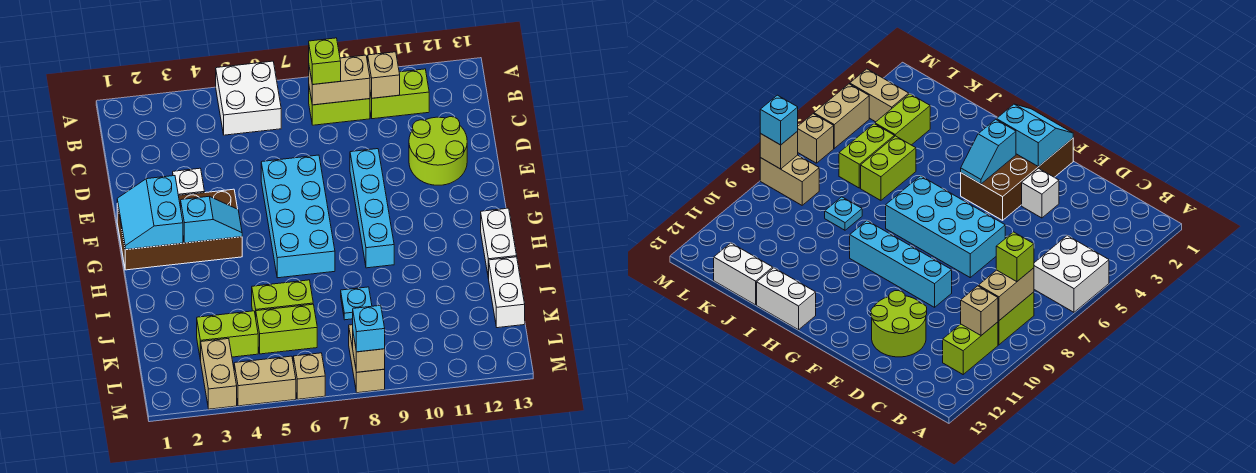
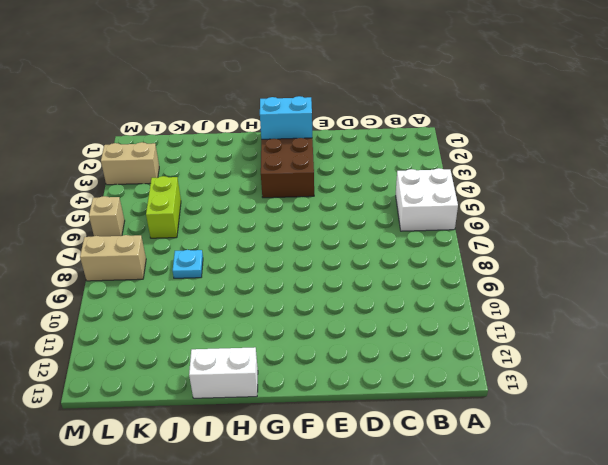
none -> lime brick B8:B9 level 1
none -> lime brick B10:B11 level 1
none -> lime round brick D11:E12 level 1

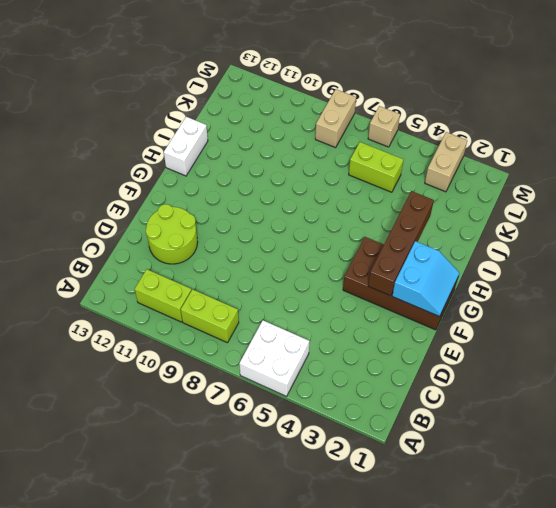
brown brick F3:I3 level 2 -> cyan slope G3:G4 level 2 top 3
none -> white brick E3 level 1
none -> cyan brick E6:H7 level 1
none -> cyan brick E9:H9 level 1

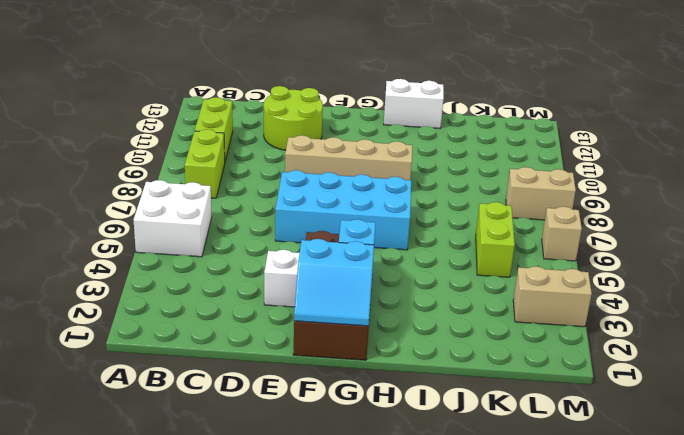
tan brick E9:H9 level 1 -> cyan brick E9:H9 level 1
none -> lime brick J5:J6 level 1
none -> cyan plate J8 level 1
none -> white brick J13:K13 level 1

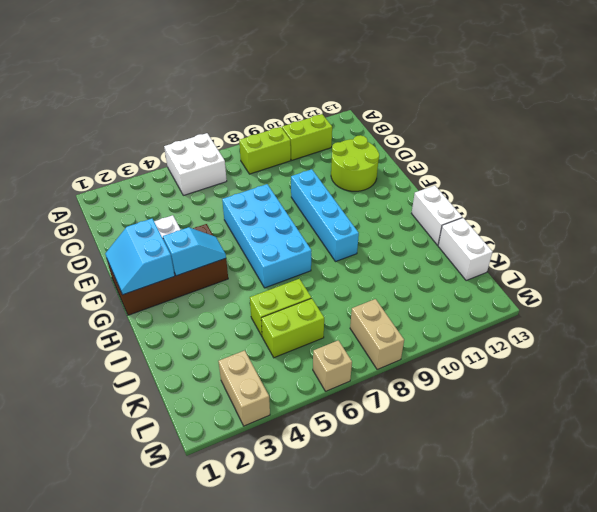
none -> cyan plate J8 level 1
none -> lime brick K3:K4 level 1
none -> tan brick M4:M5 level 1

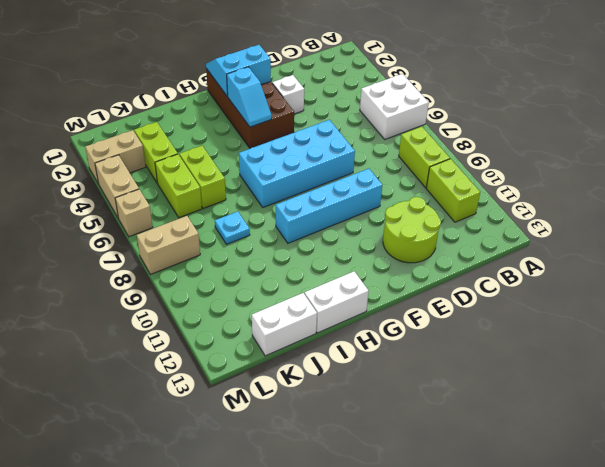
none -> tan brick B8:B9 level 2
none -> tan brick B10 level 2
none -> tan brick M8 level 2

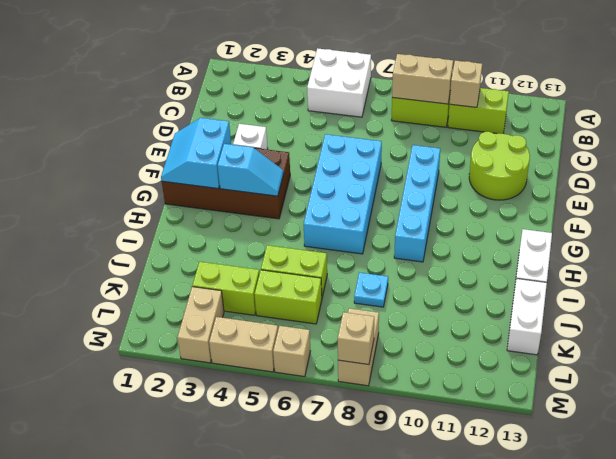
none -> lime brick B8 level 3
none -> cyan brick M8 level 3

